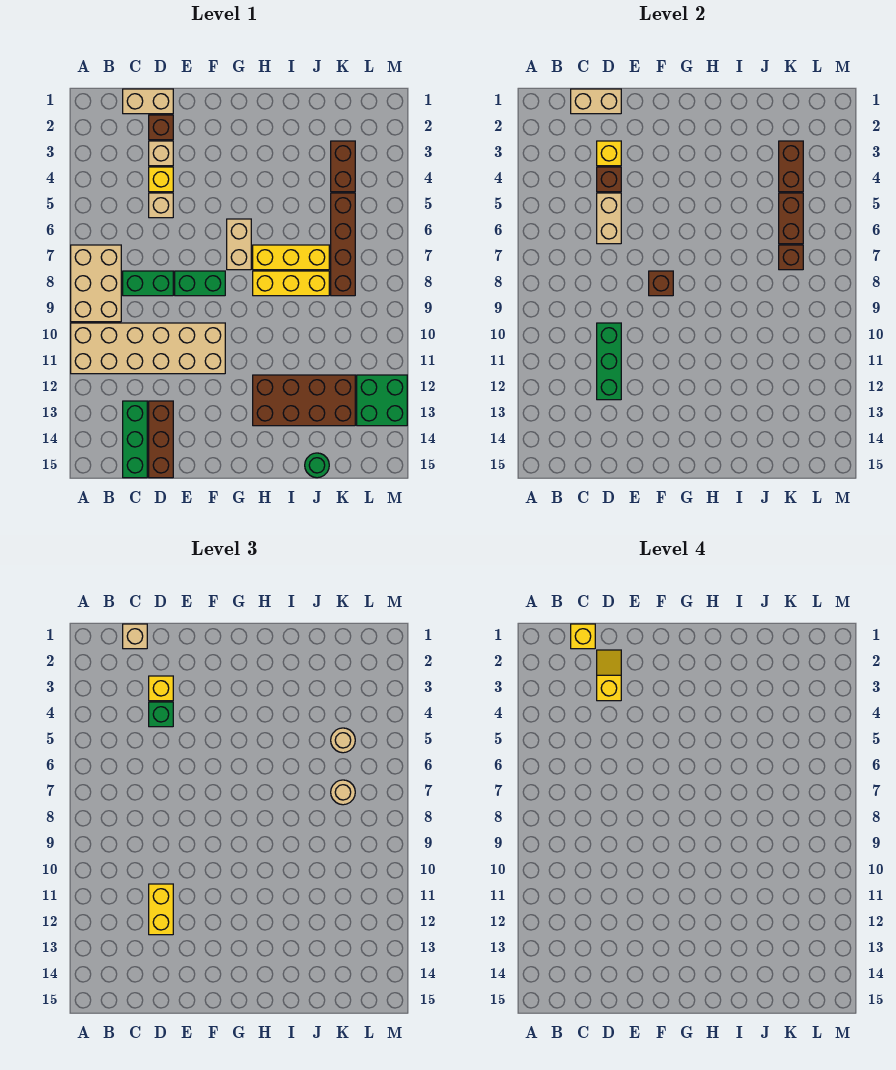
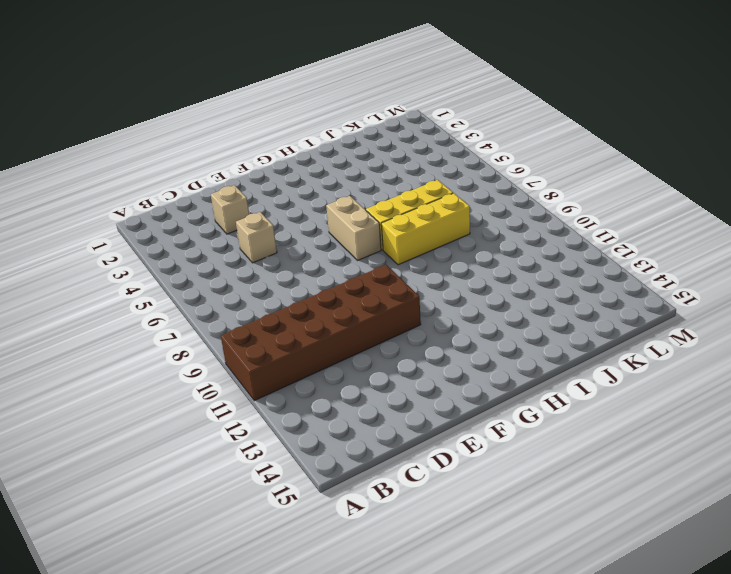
brown brick A10:F11 level 1 -> tan brick A10:F11 level 1
none -> tan brick A7:B9 level 1
none -> tan brick C1:D1 level 1
none -> green brick C8:D8 level 1
none -> green brick C13:C15 level 1

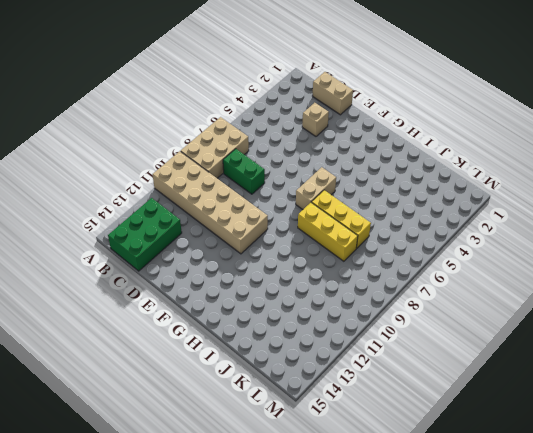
green brick B13:C15 level 1 -> green brick C13:C15 level 1
none -> brown brick D2 level 1
none -> yellow brick D4 level 1
none -> tan brick D5 level 1
none -> brown brick D13:D15 level 1

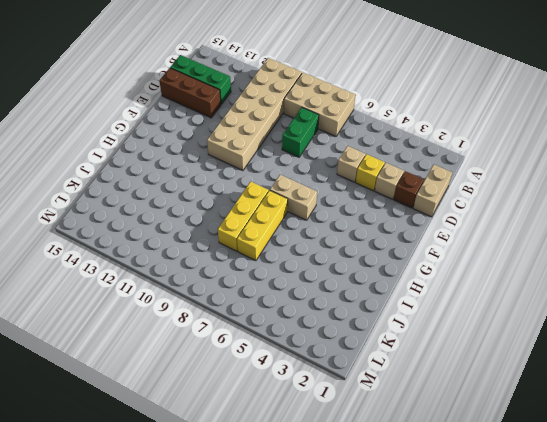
none -> green brick E8:F8 level 1
none -> brown brick H12:K13 level 1
none -> green round brick J15 level 1
none -> brown brick K3:K4 level 1

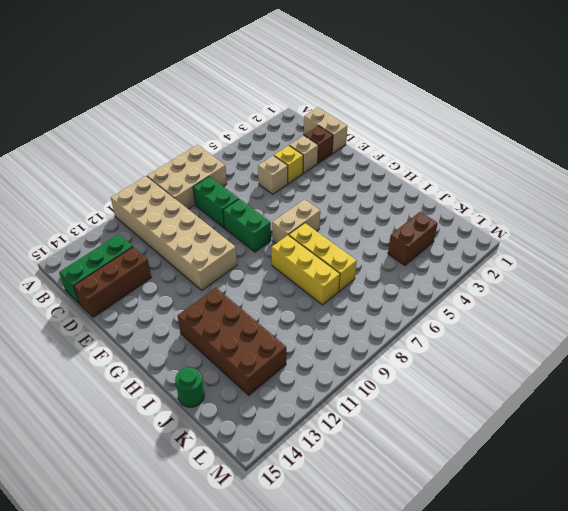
none -> brown brick K5:K8 level 1
none -> green brick L12:M13 level 1
none -> tan brick C1:D1 level 2
none -> yellow brick D3 level 2

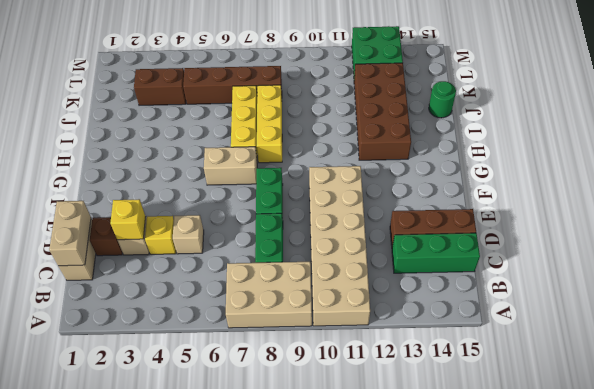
none -> brown brick D4 level 2
none -> tan brick D5:D6 level 2
none -> green brick D10:D12 level 2
none -> brown brick F8 level 2

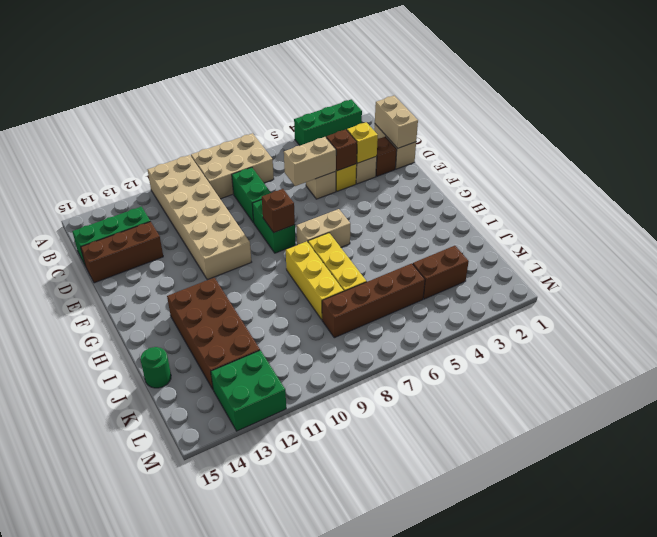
green brick A2:A4 level 1 -> green brick D10:D12 level 2
none -> brown brick K3:K4 level 2
none -> brown brick K5:K6 level 2
none -> brown brick K7 level 2
none -> tan brick C1 level 3

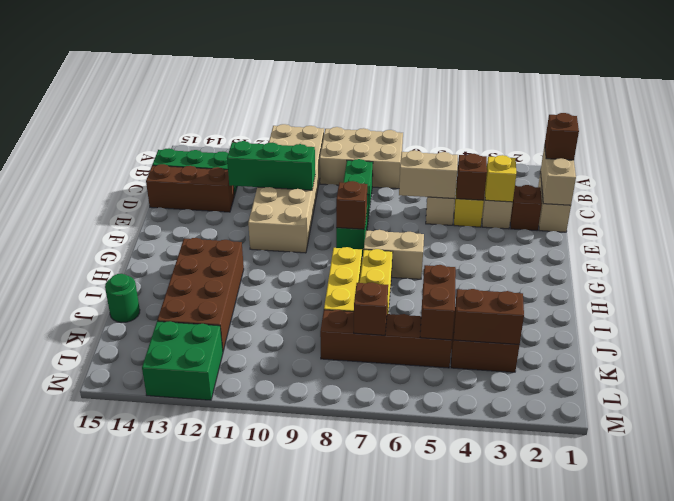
brown brick C1 level 3 -> tan brick C1 level 3
brown brick J5:K5 level 2 -> brown brick K5:K6 level 2
none -> yellow brick D3 level 3
none -> green brick D4 level 3
none -> yellow brick D11:D12 level 3
none -> tan round brick K5 level 3

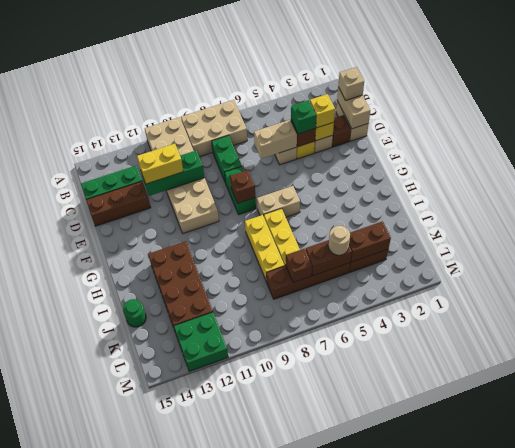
none -> tan round brick K7 level 3
none -> yellow brick C1 level 4
none -> yellow slope D2:D3 level 4 top 3

